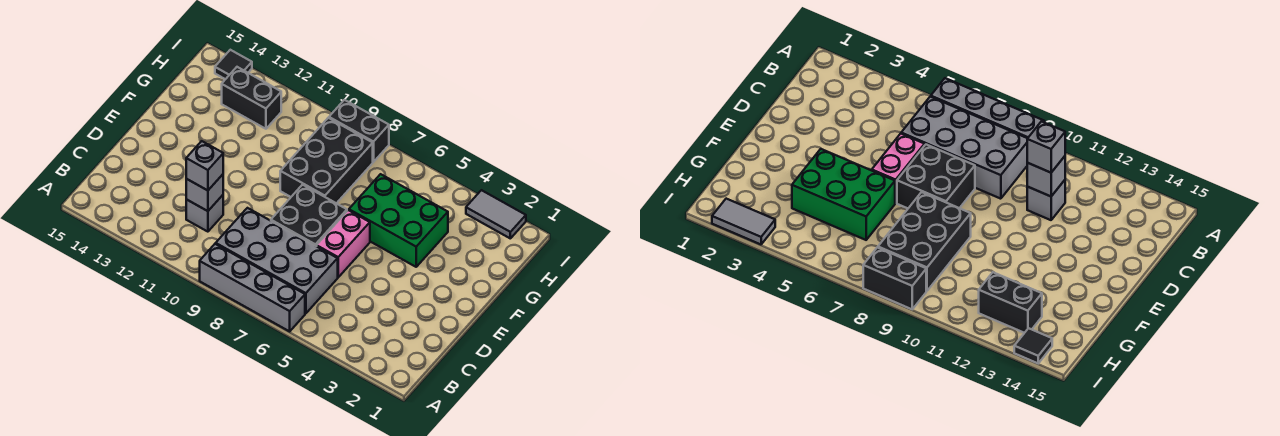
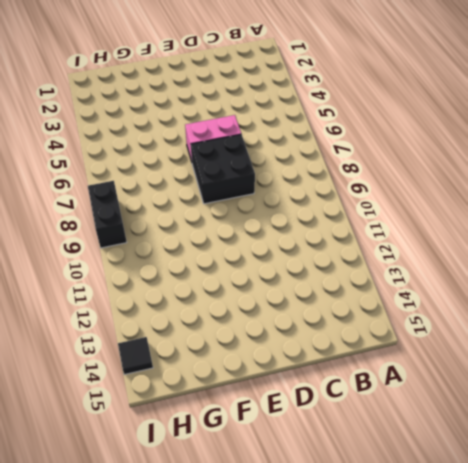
none -> grey brick A6:A9 level 1
none -> grey brick B6:C9 level 1
none -> grey brick C11 level 1

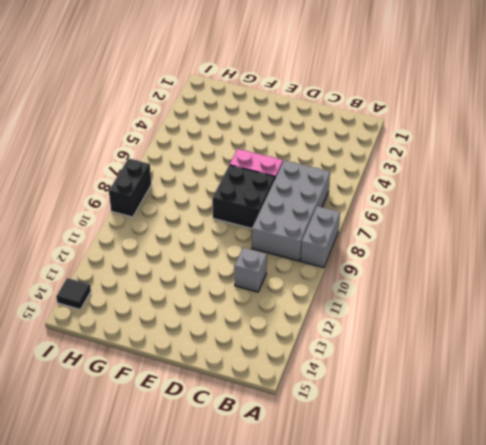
grey brick A8:A9 level 1 -> grey brick A6:A9 level 1
none -> green brick F4:G6 level 1
none -> black brick F8:H9 level 1
none -> black brick H12:H13 level 1

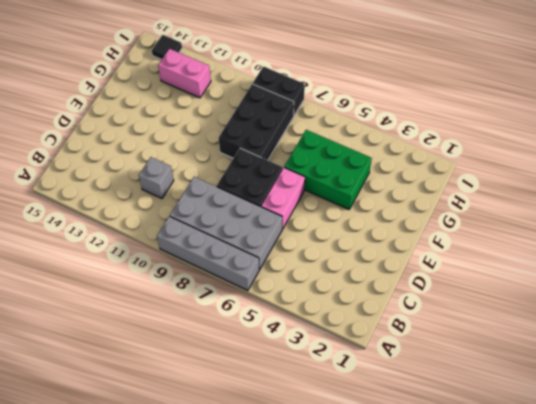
pink brick H12:H13 level 1 -> black brick H12:H13 level 1
none -> grey tile I2:I3 level 1
none -> grey brick C11 level 2
none -> grey brick C11 level 3

